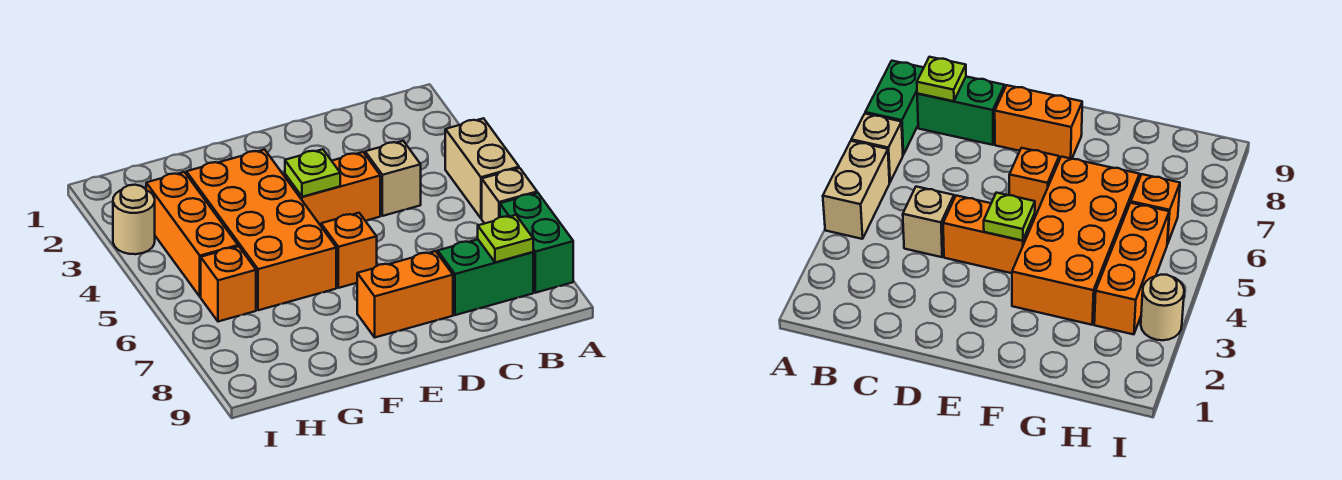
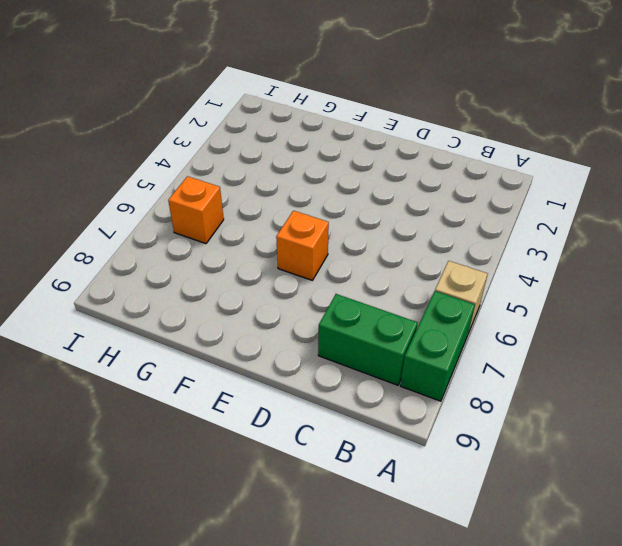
none -> tan brick A4:A5 level 1
none -> tan brick C4 level 1
none -> orange brick D4:E4 level 1

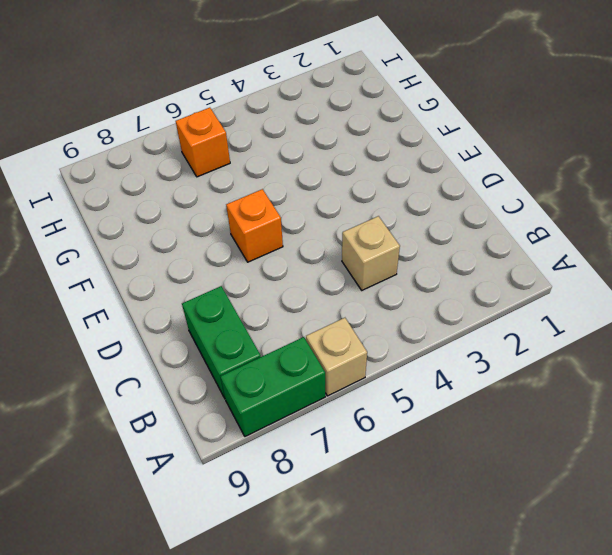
none -> tan brick A4:A5 level 1
none -> orange brick D4:E4 level 1
none -> orange brick D8:E8 level 1

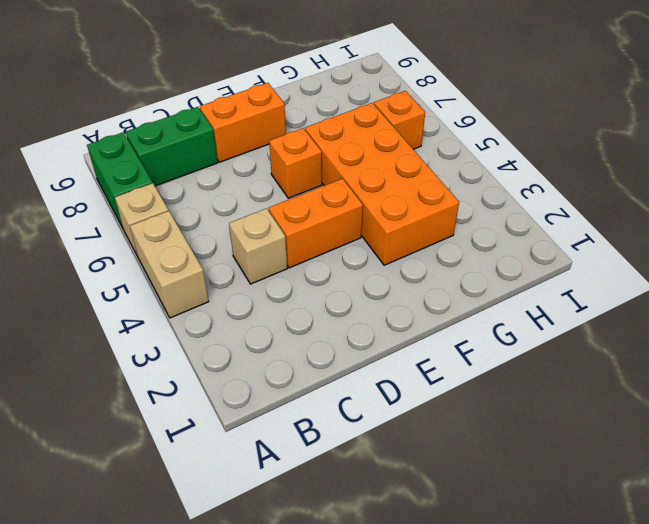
none -> orange brick H3:H5 level 1
none -> tan round brick I3 level 1
none -> lime plate B8 level 2

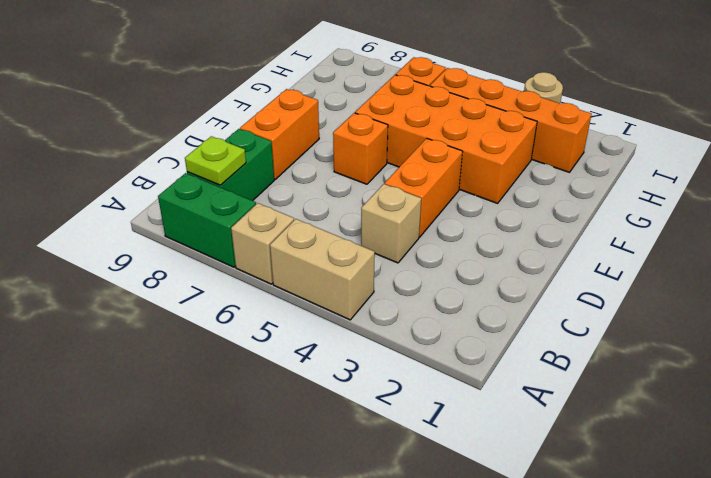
orange brick H2:H5 level 1 -> orange brick H3:H5 level 1
none -> lime plate E4 level 2

